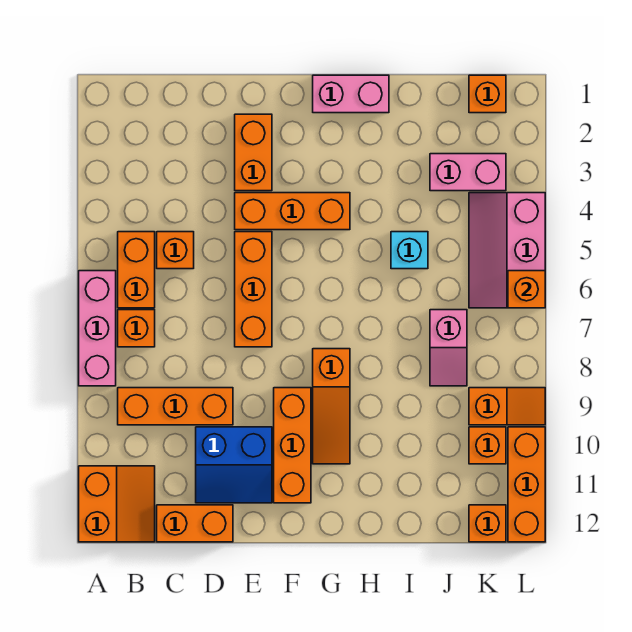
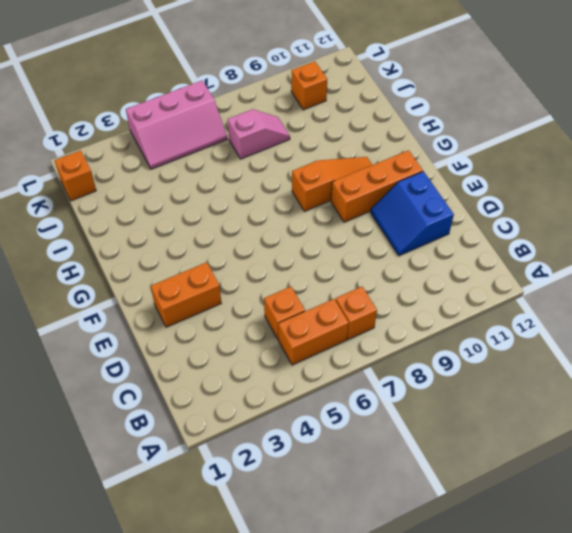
blue slope D10:E11 level 1 top 11 -> blue slope D10:E11 level 1 top 10
none -> pink brick A6:A8 level 1
none -> orange slope A11:B12 level 1 top A
none -> orange brick B9:D9 level 1

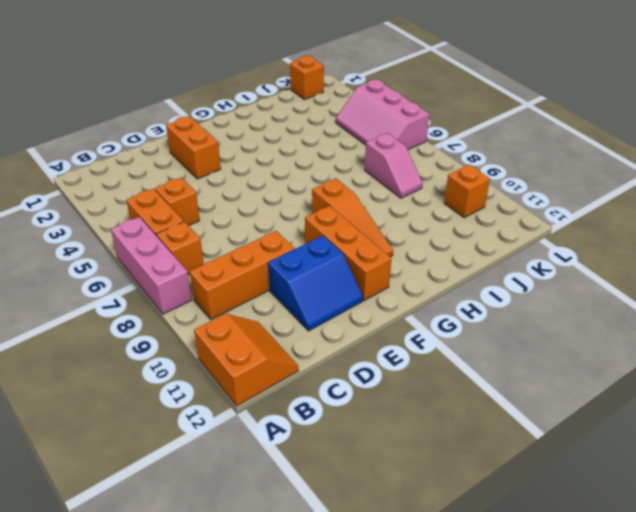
none -> orange brick C12:D12 level 1
none -> orange brick E4:G4 level 1
none -> orange brick E5:E7 level 1

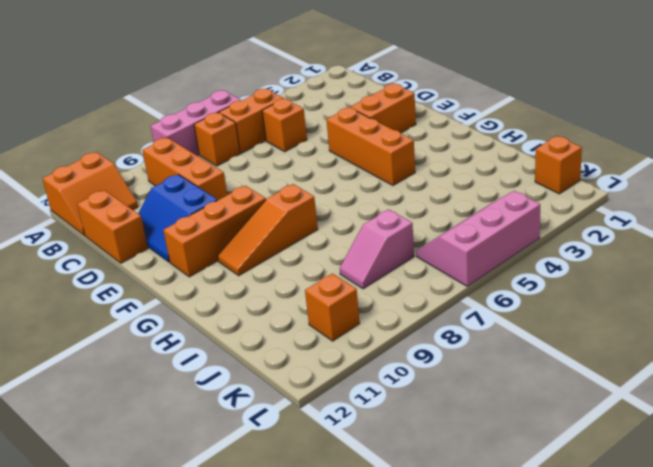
none -> orange brick E5:E7 level 1
none -> pink brick G1:H1 level 1
none -> cyan brick I5 level 1

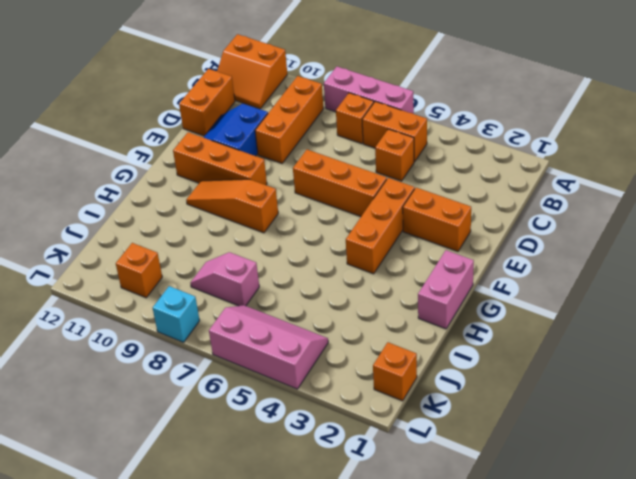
cyan brick L8 level 1 -> cyan brick I5 level 1
none -> pink brick J3:K3 level 1
none -> orange slope K9:L9 level 1 top K
none -> orange brick K12 level 1

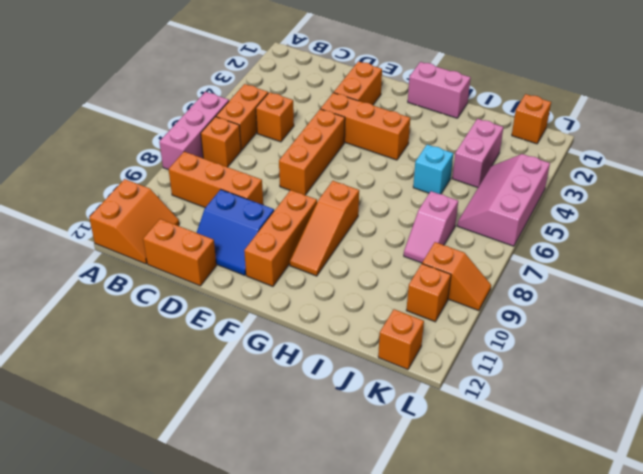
pink brick J3:J4 level 1 -> pink brick J3:K3 level 1
none -> orange brick L10:L12 level 1
none -> orange brick L6 level 2

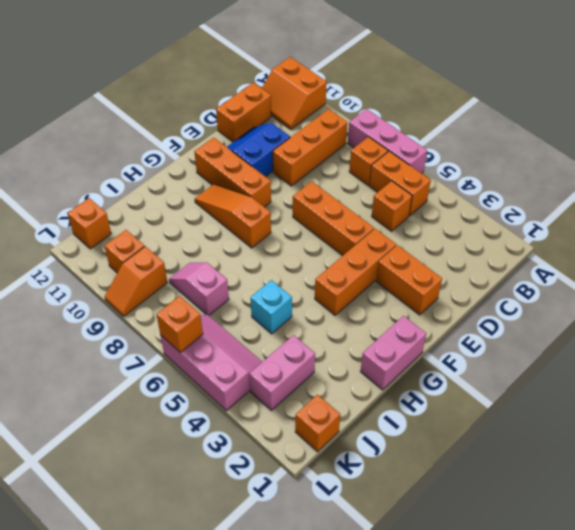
none -> orange brick L10:L12 level 1

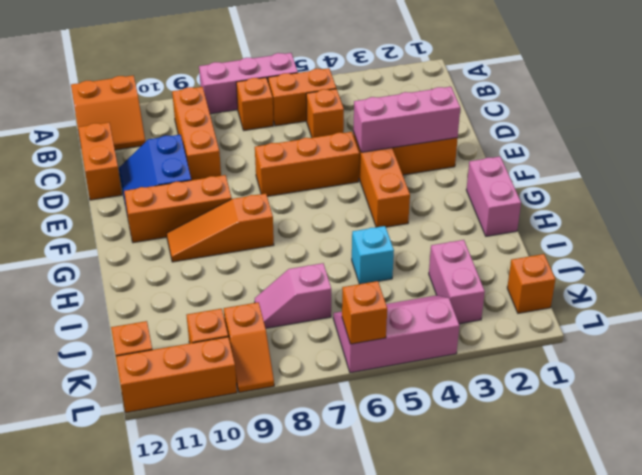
pink brick E2:E4 level 2 -> none

